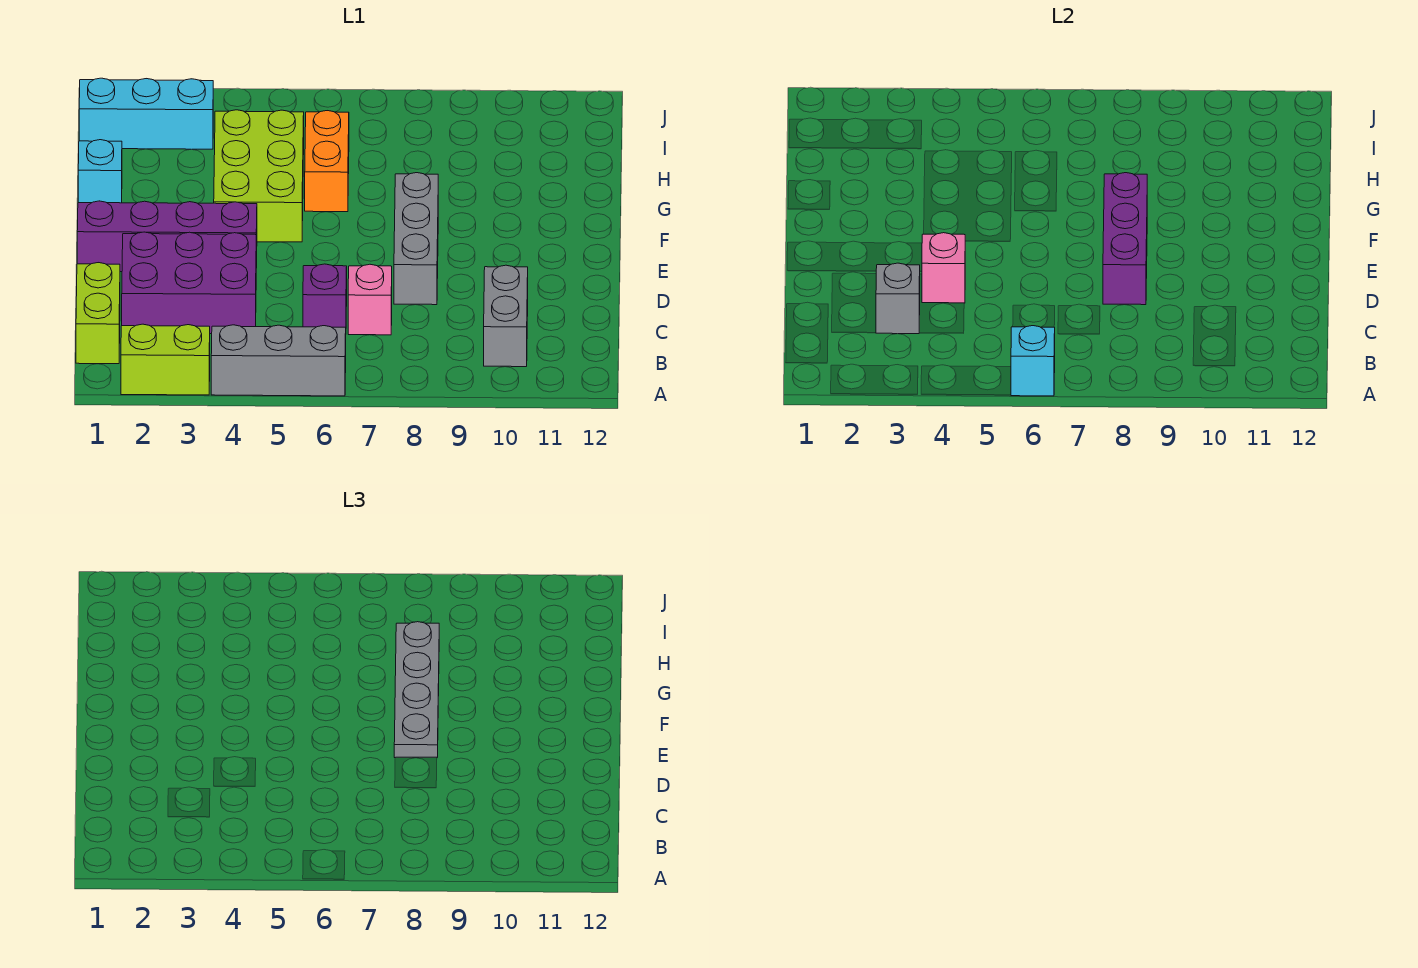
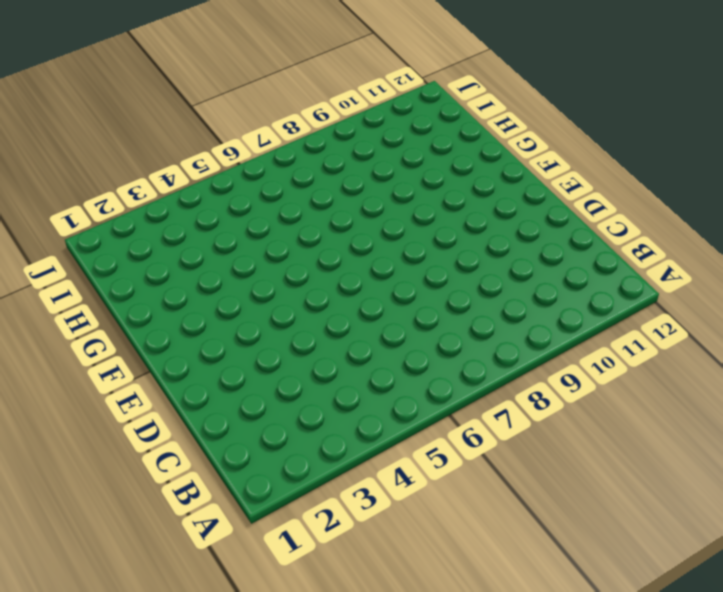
none -> lime brick A2:A3 level 1
none -> grey brick A4:A6 level 1
none -> lime brick B1:C1 level 1

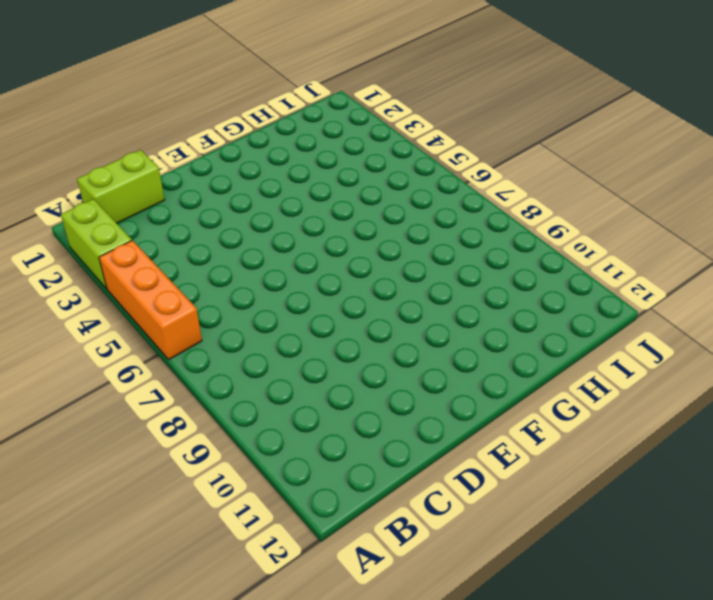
orange brick A4:A6 level 1 -> grey brick A4:A6 level 1
none -> grey brick B10:C10 level 1
none -> purple brick C2:D4 level 1
none -> purple brick C6 level 1

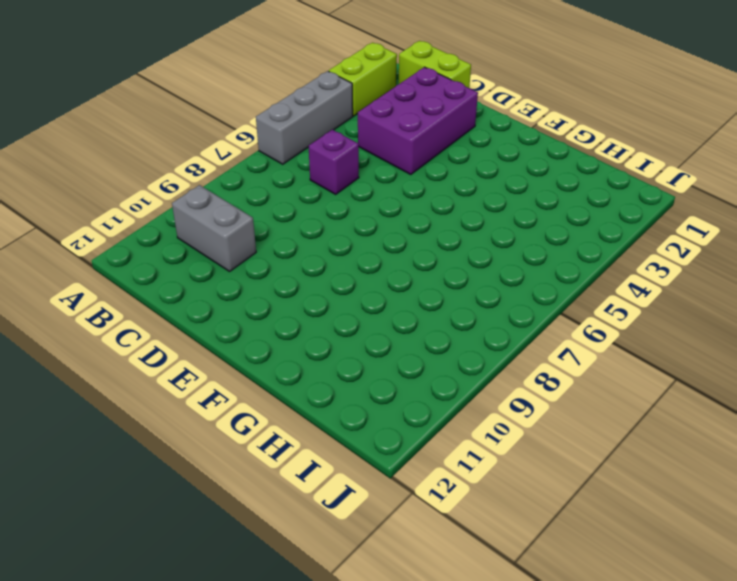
none -> pink brick C7 level 1
none -> grey brick D8:F8 level 1
none -> purple brick E1:E4 level 1

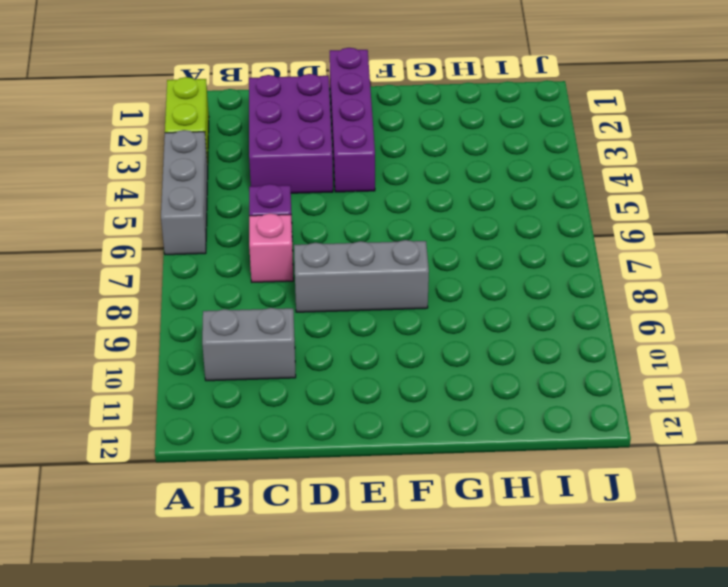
none -> lime brick B1:C1 level 1
none -> lime brick F4:H5 level 1
none -> cyan brick G1 level 1

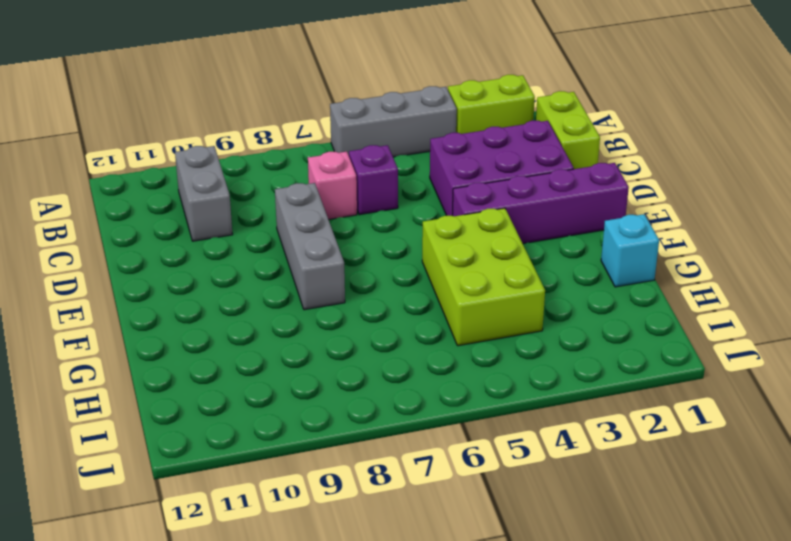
none -> orange brick G6:H6 level 1
none -> cyan brick I1:I3 level 1
none -> cyan brick A6 level 2

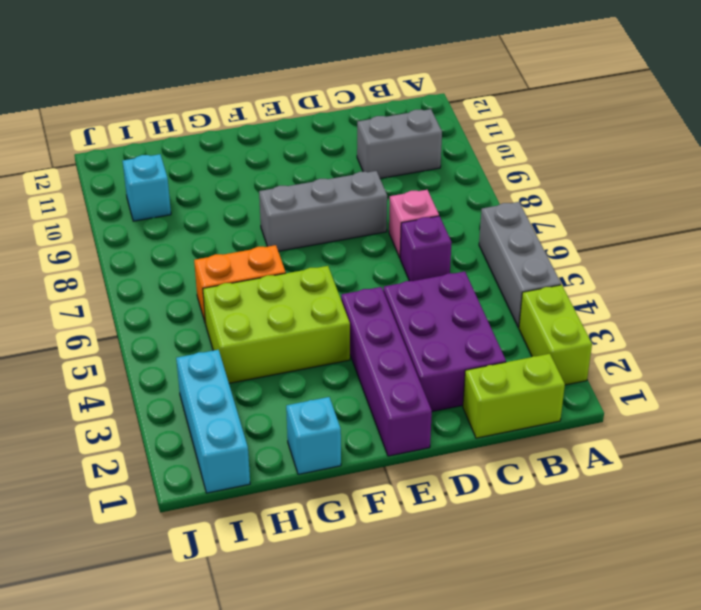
cyan brick I10 level 1 -> cyan brick A6 level 2
none -> grey brick C3 level 2
none -> pink brick D4 level 2
none -> purple brick D8:F8 level 2

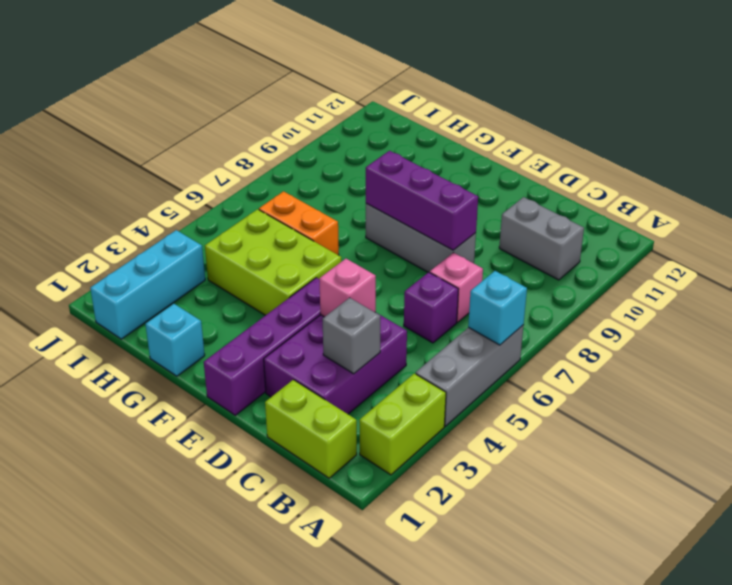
none -> grey plate E8:H8 level 3

